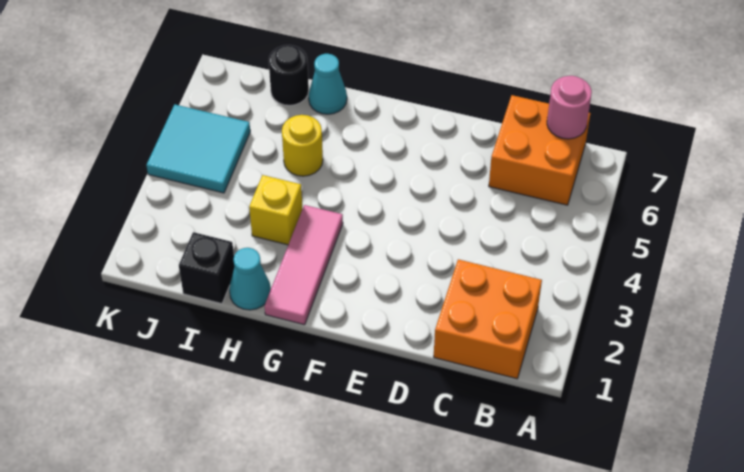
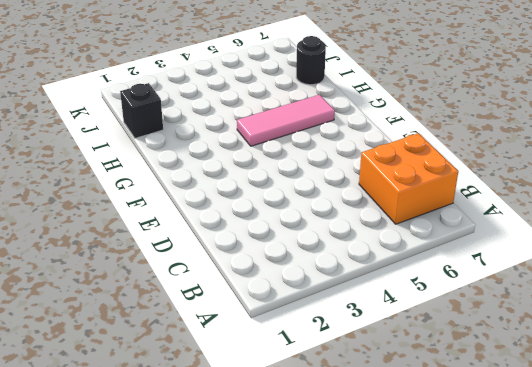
pink tile G4:G6 level 1 -> pink tile G1:G3 level 1
none -> orange brick B1:C2 level 1
none -> cyan cone H1 level 1

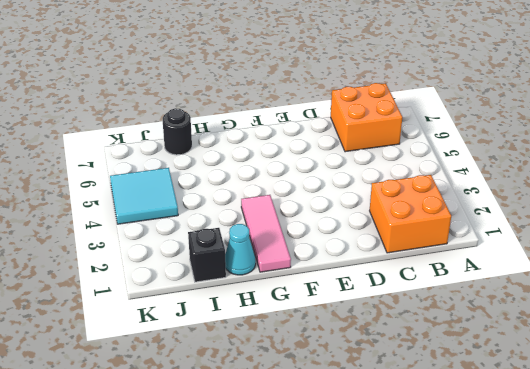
none -> yellow brick H3 level 1
none -> yellow round brick H5 level 1

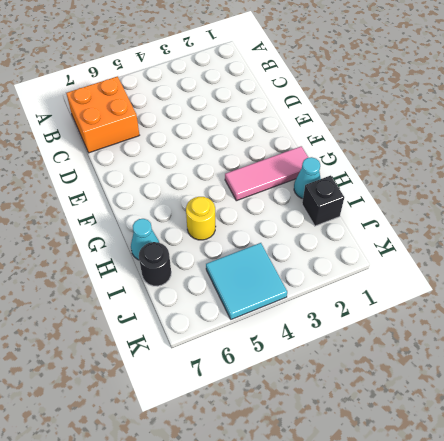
none -> orange brick B1:C2 level 1
none -> yellow brick H3 level 1

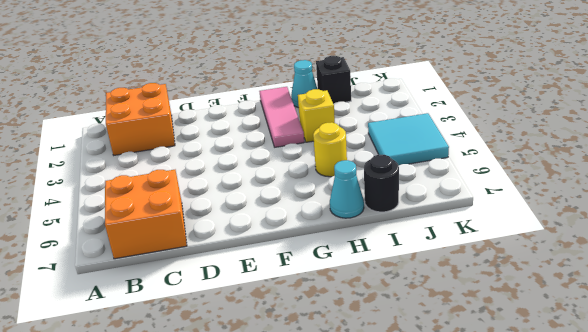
none -> pink round brick B7 level 2

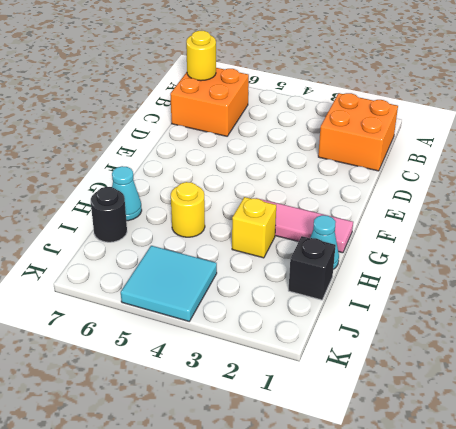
yellow round brick B7 level 2 -> pink round brick B7 level 2

